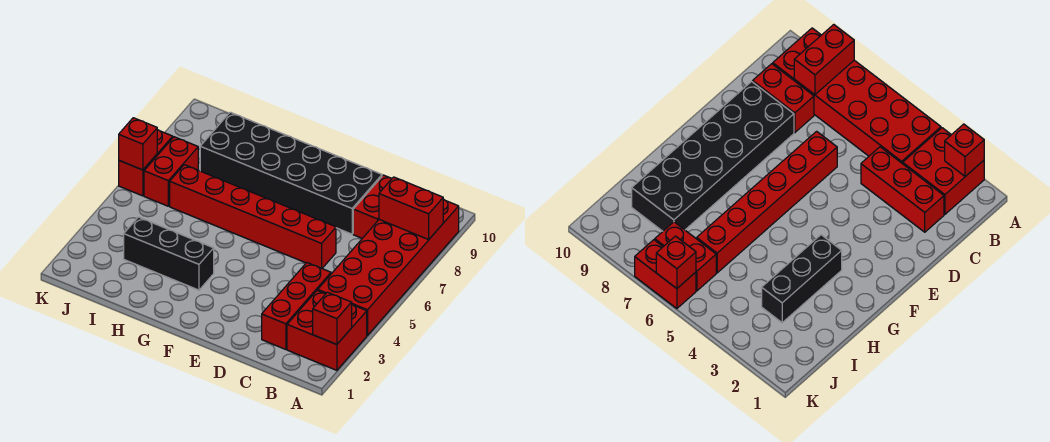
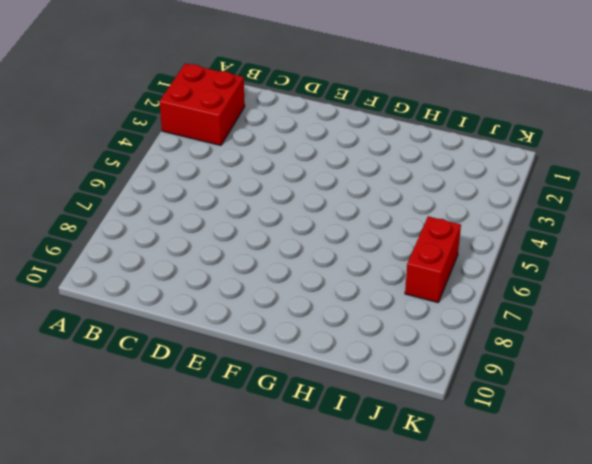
none -> red brick A4:B9 level 1
none -> red brick C2:C4 level 1
none -> red brick C8:C9 level 1

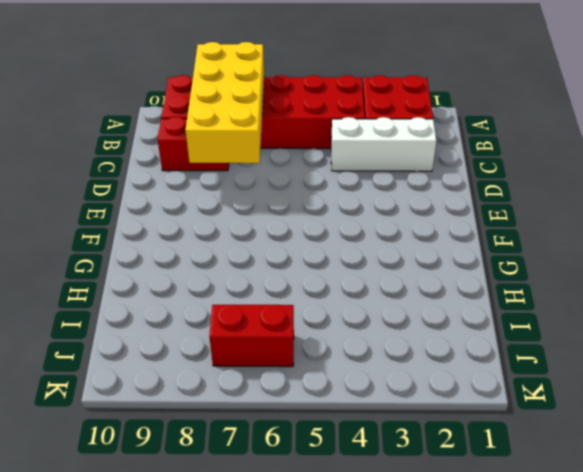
yellow brick A7:D8 level 2 -> red brick A8:B8 level 2
white brick C2:C4 level 1 -> red brick C2:C4 level 1
none -> red brick D6:I6 level 1
none -> black brick D8:I9 level 1
none -> black brick G3:I3 level 1

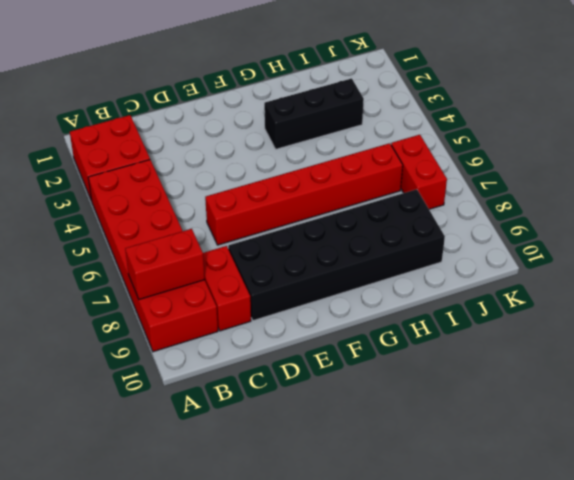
none -> red brick C2:C4 level 1
none -> red brick K6:K7 level 1
none -> red brick A2 level 2

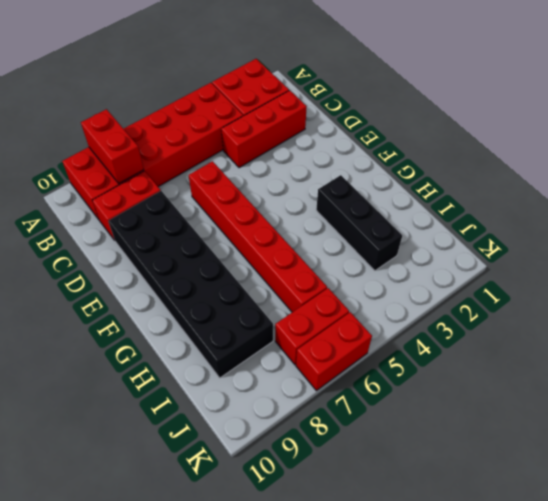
none -> red brick A2 level 2
none -> red brick K6 level 2

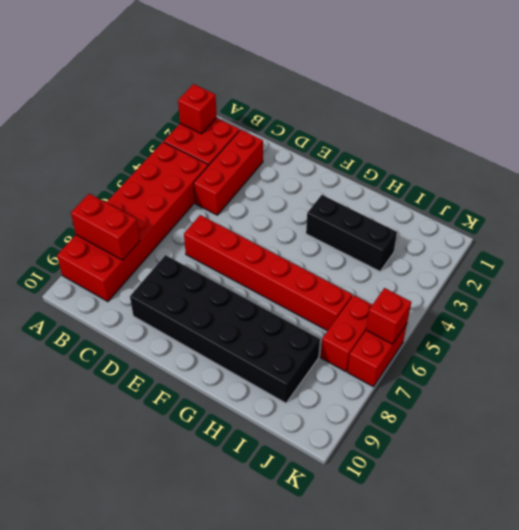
none -> red brick C8:C9 level 1

